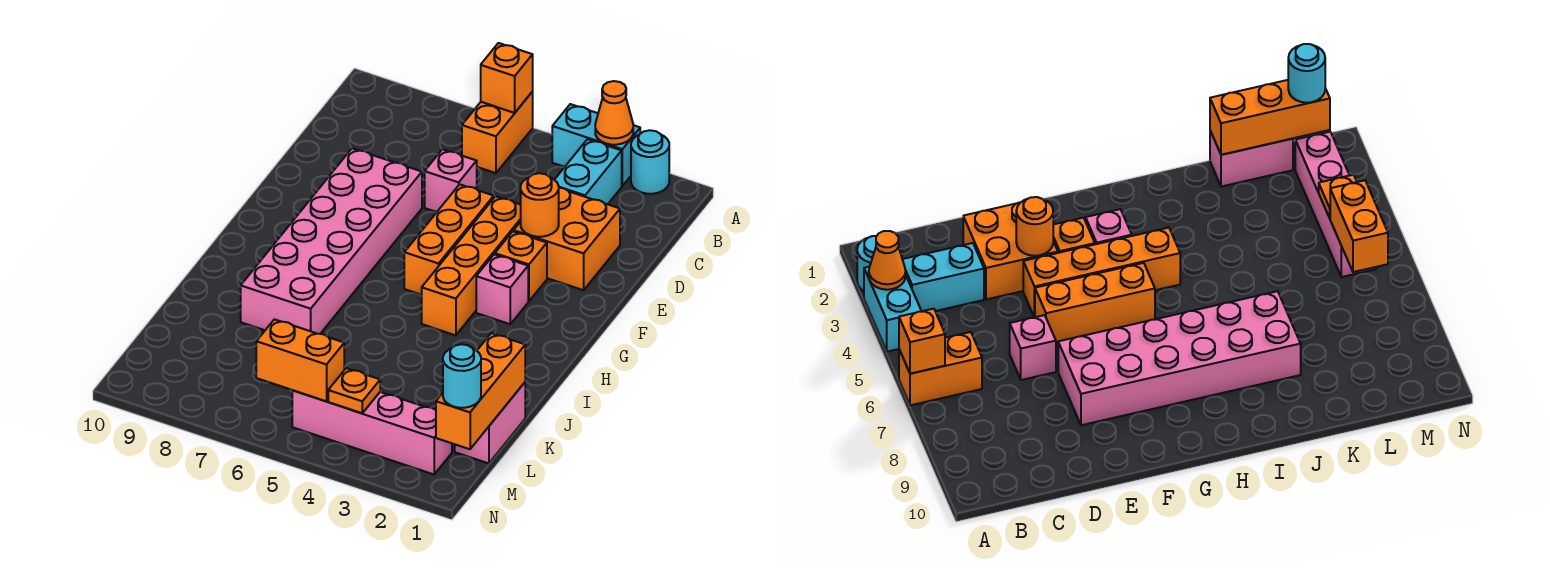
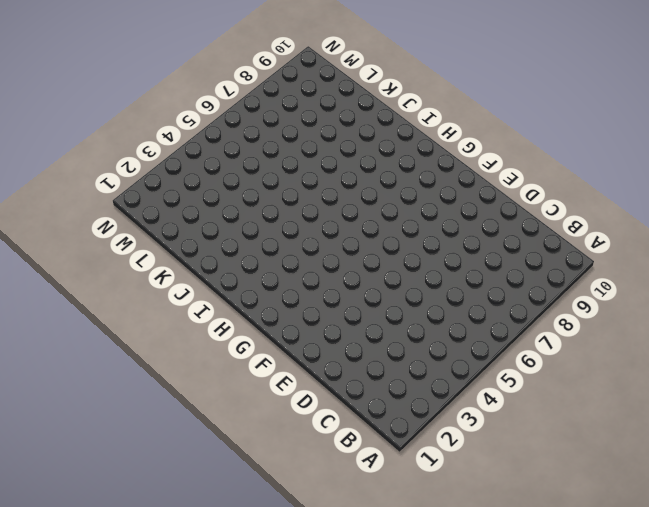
none -> cyan round brick A2 level 1
none -> cyan brick A3:A4 level 1
none -> orange brick A6:B6 level 1

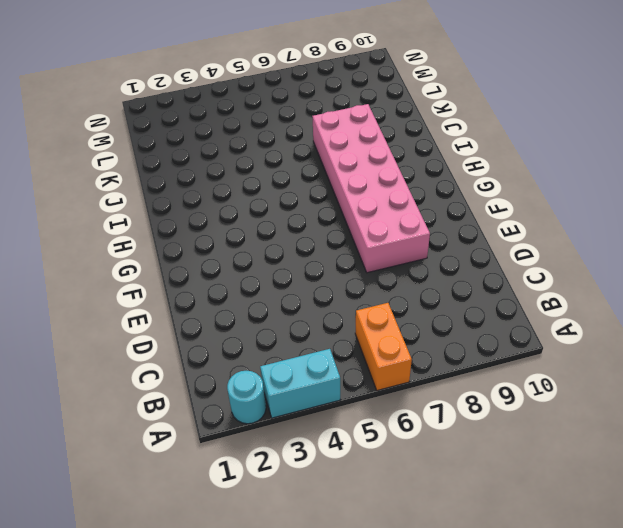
none -> cyan brick B3:C3 level 1
none -> orange brick D2:E3 level 1
none -> pink brick D6 level 1

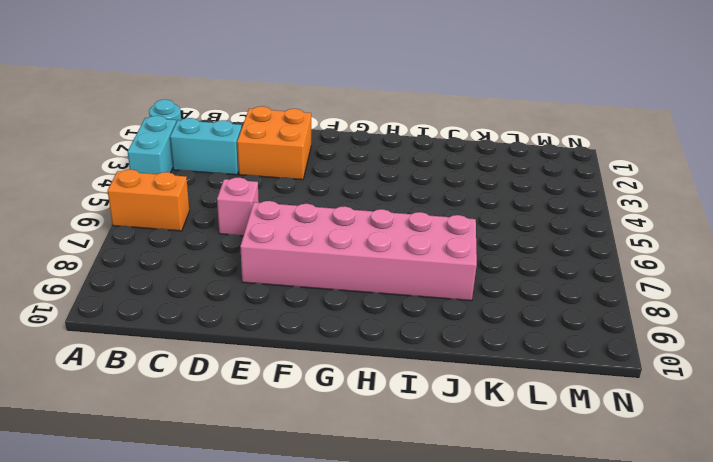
none -> orange brick E4:H4 level 1
none -> orange brick E5:G5 level 1
none -> orange brick F3 level 1

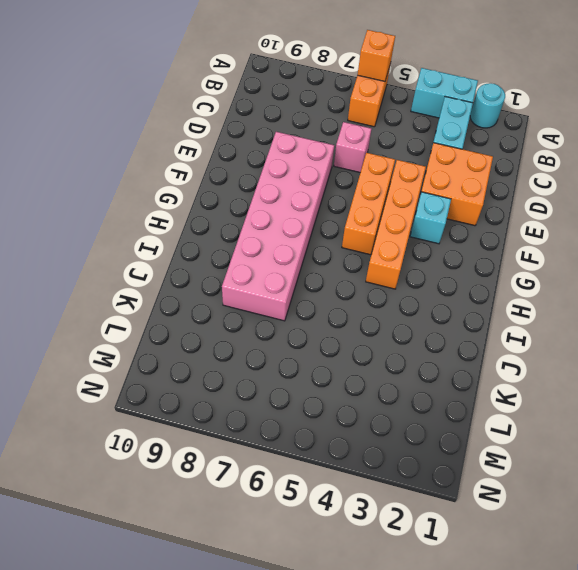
cyan brick F3 level 1 -> orange brick F3 level 1
none -> pink brick G3 level 1
none -> pink brick K1:L1 level 1
none -> pink brick M2:M5 level 1

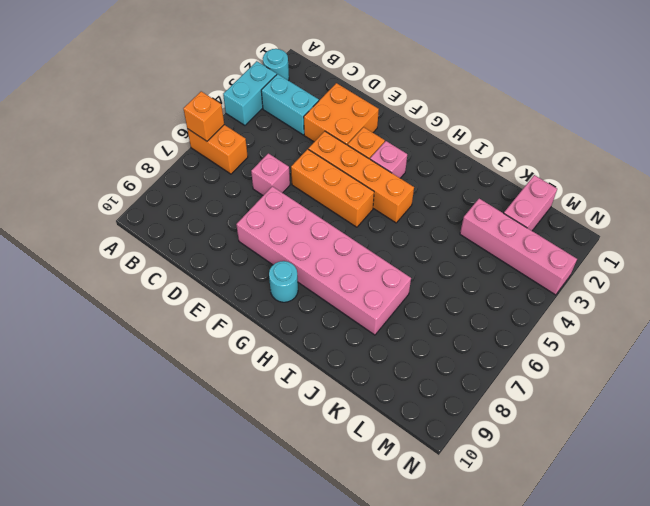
cyan round brick G9 level 1 -> cyan round brick M1 level 3
pink brick K3:N3 level 1 -> pink brick M2:M5 level 1
pink brick L1:L2 level 1 -> pink brick K1:L1 level 1
none -> orange cone A3 level 2
none -> orange round brick E3 level 2
none -> orange brick K1:M1 level 2

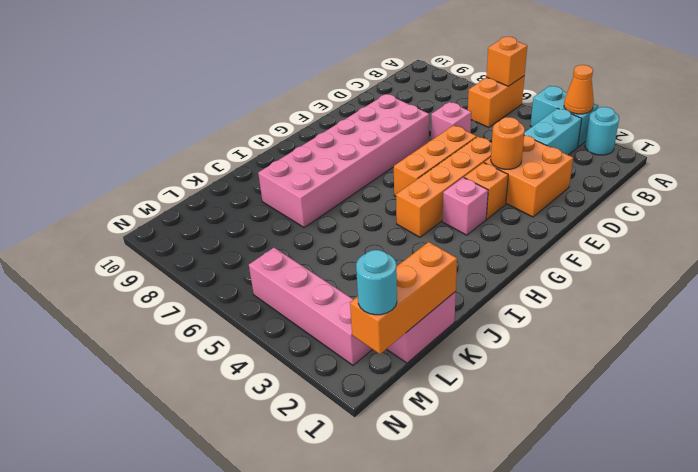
none -> orange plate M4 level 2
none -> orange brick M5:M6 level 2

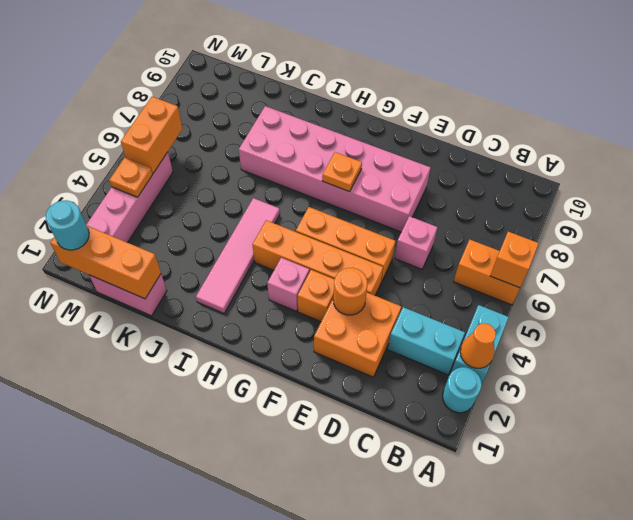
orange plate G7 level 2 -> none
pink tile I2:I5 level 1 -> none

